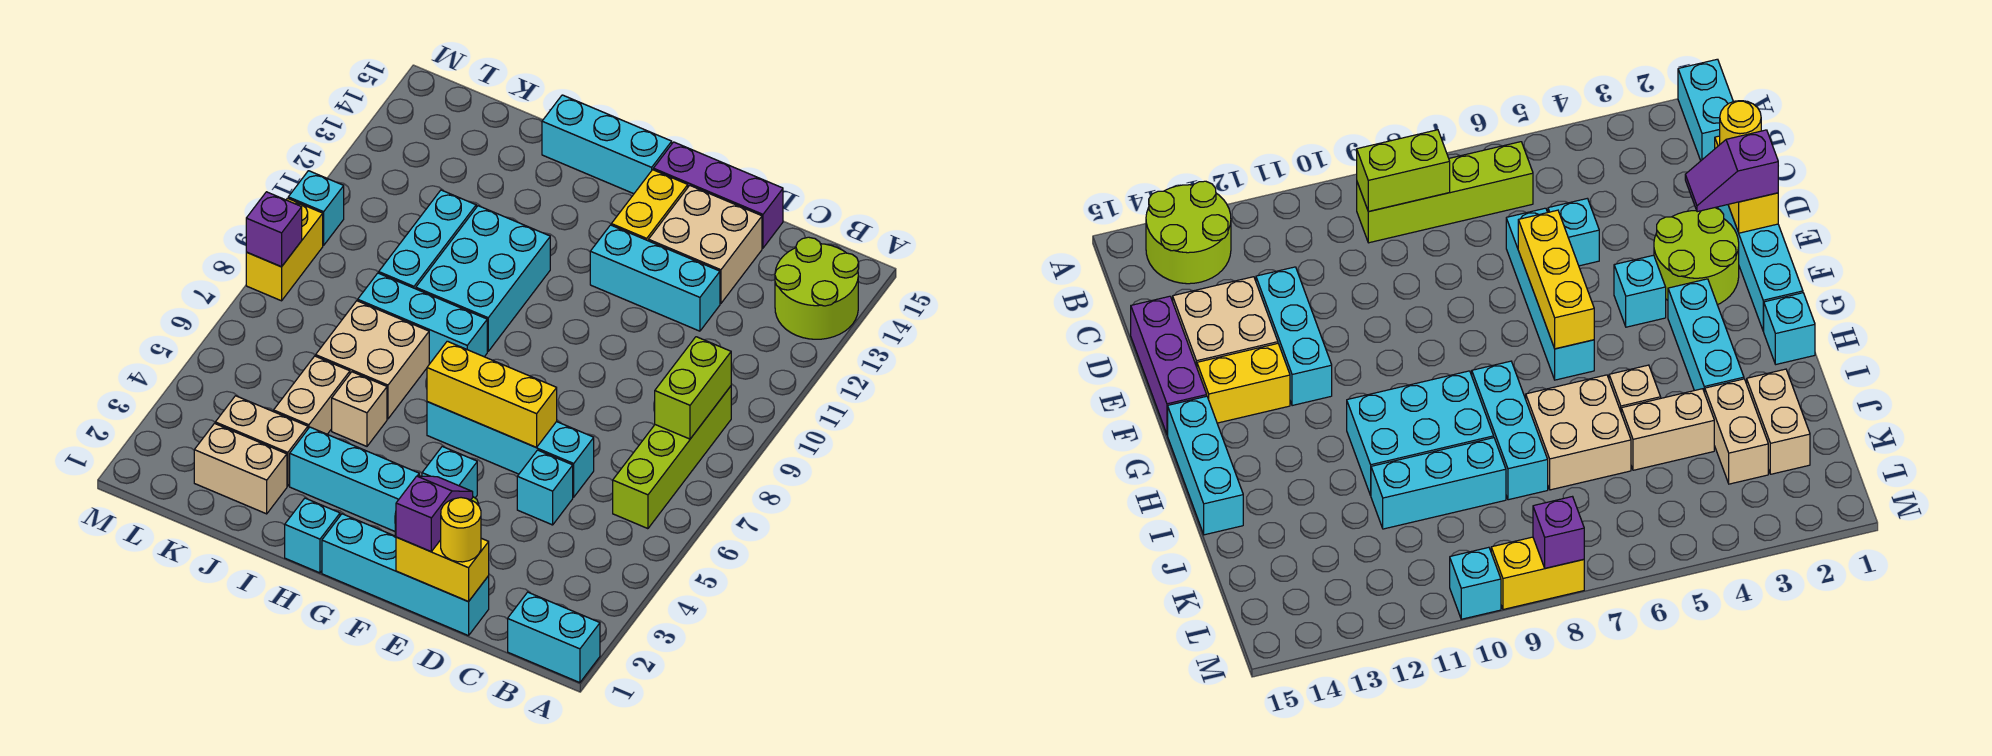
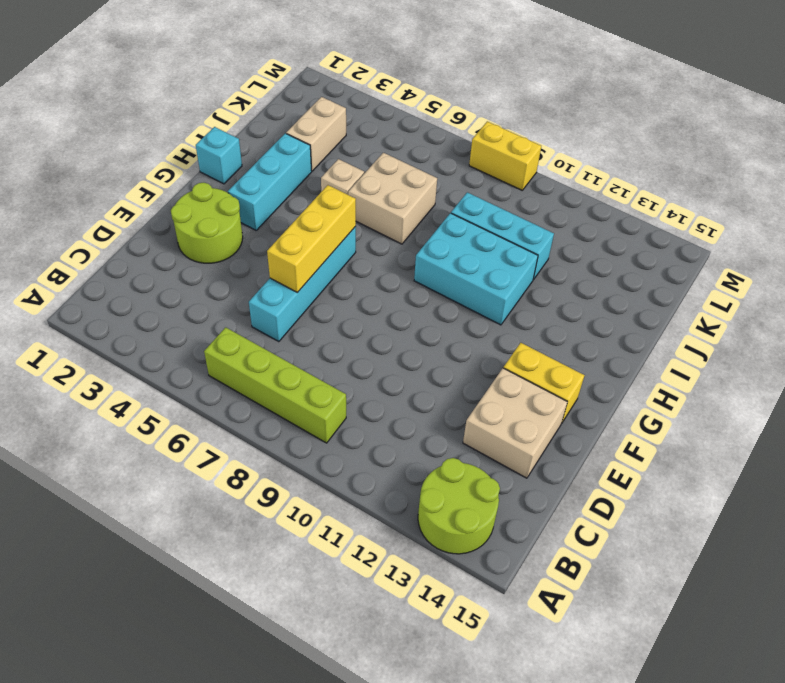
none -> cyan brick A1:B1 level 1
none -> cyan brick D1:G1 level 1
none -> cyan brick D5 level 1
none -> cyan brick D12:F12 level 1

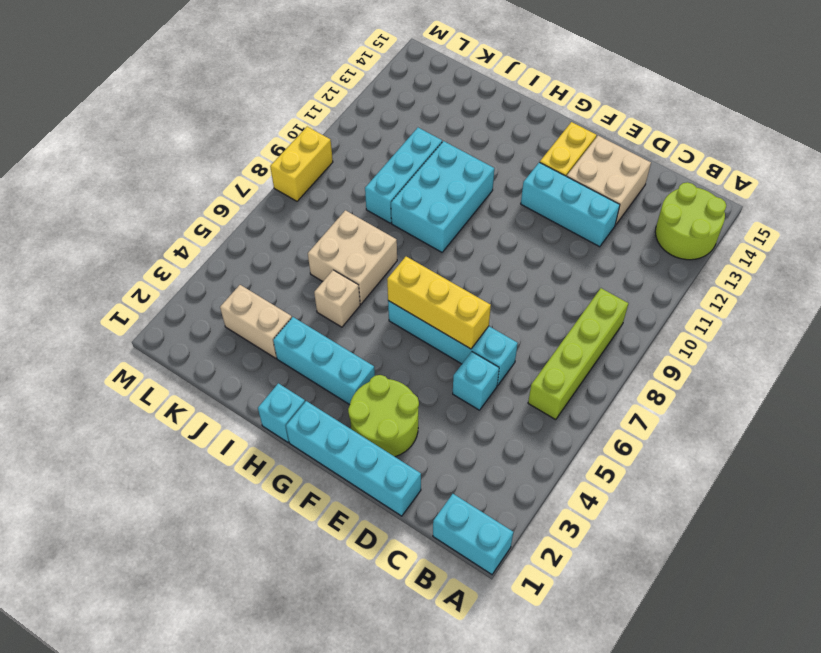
none -> purple brick D15:F15 level 1
none -> cyan brick F4 level 1
none -> cyan brick G15:I15 level 1
none -> cyan brick H8:J8 level 1

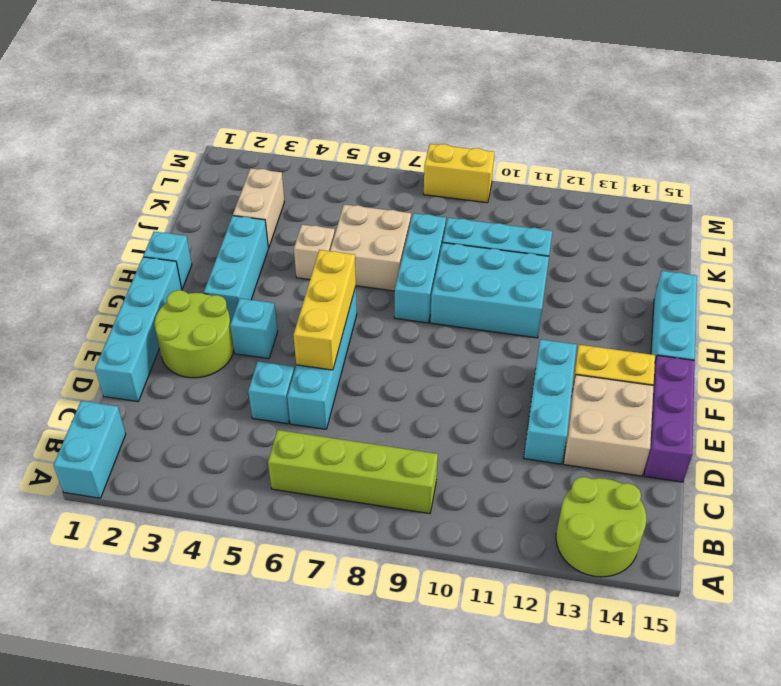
none -> tan brick J2:K2 level 1
none -> tan brick J4:J5 level 1
none -> cyan brick M10 level 1
none -> lime brick B8:B9 level 2

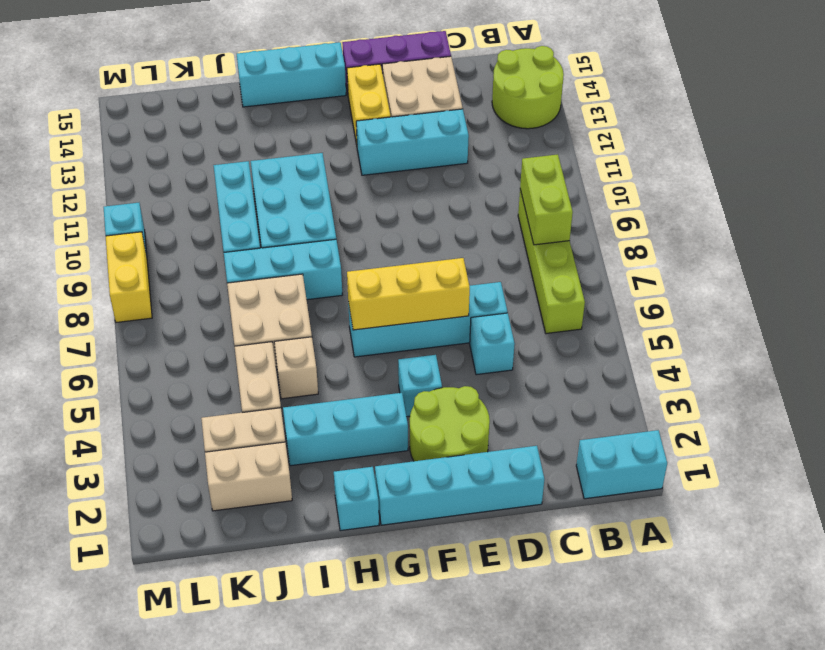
none -> yellow brick D1:E1 level 2
none -> purple brick M8 level 2
none -> yellow round brick D1 level 3
none -> purple slope E1:E2 level 3 top 1

